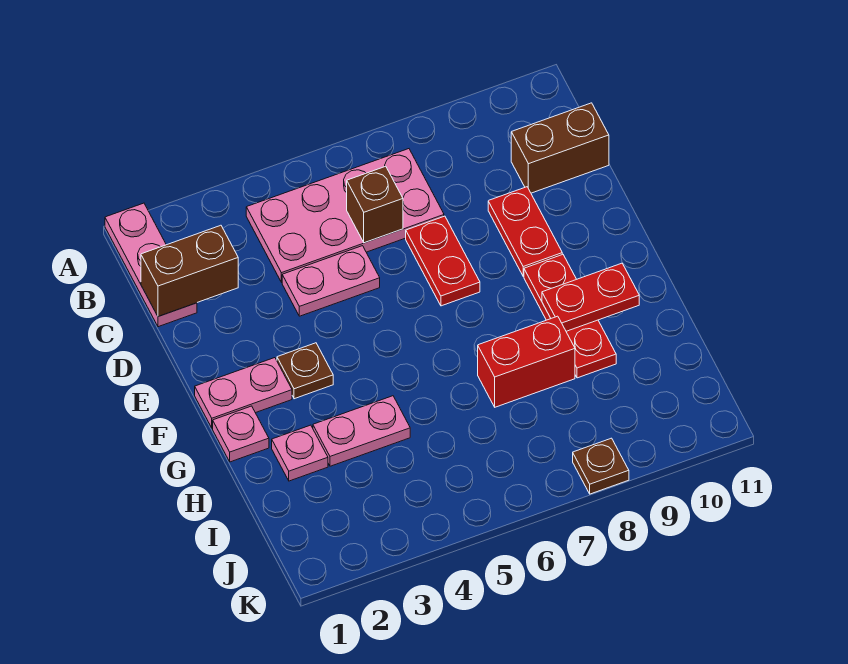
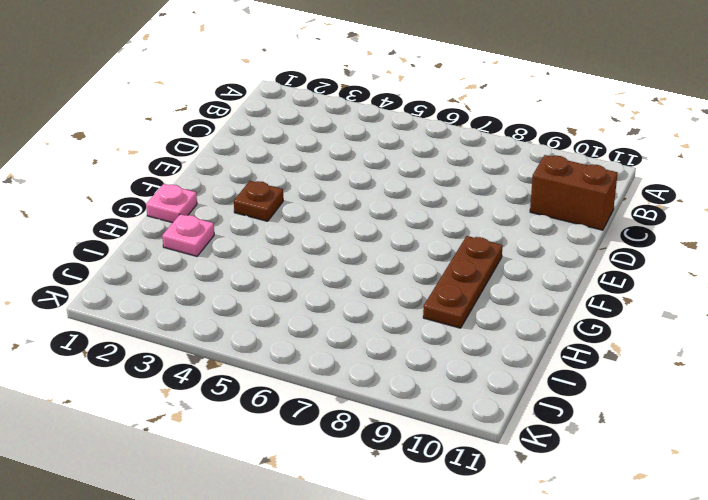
brown plate F9:H9 level 1 -> red plate F9:H9 level 1
none -> pink plate A1:C1 level 1
none -> pink plate B4:C7 level 1
none -> pink plate D4:D5 level 1

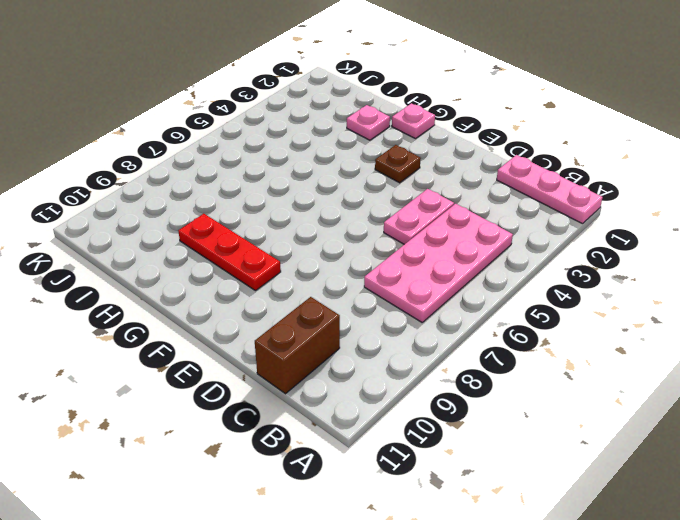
none -> red plate D7:E7 level 1
none -> red plate D9:E9 level 1
none -> pink plate F1:F2 level 1

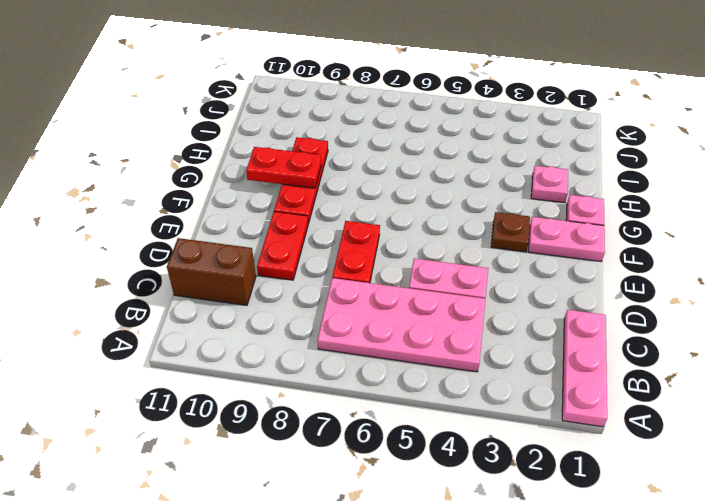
none -> pink plate H3:H4 level 1
none -> red brick H7:H8 level 1
none -> brown plate K8 level 1

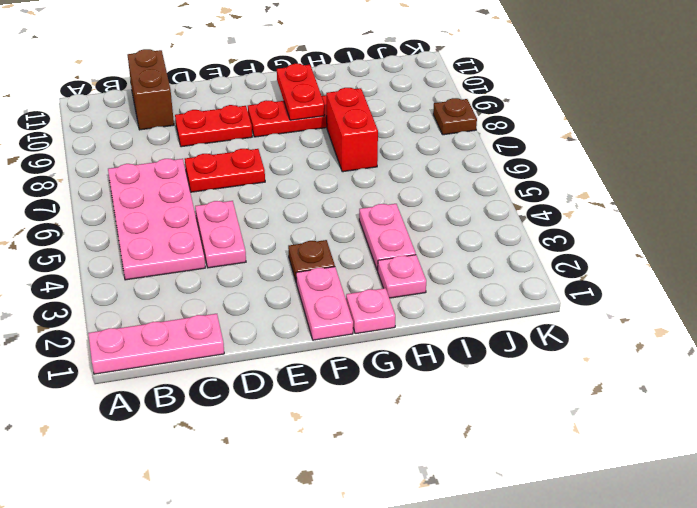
none -> brown brick C1:C2 level 2
none -> brown brick C6 level 2

